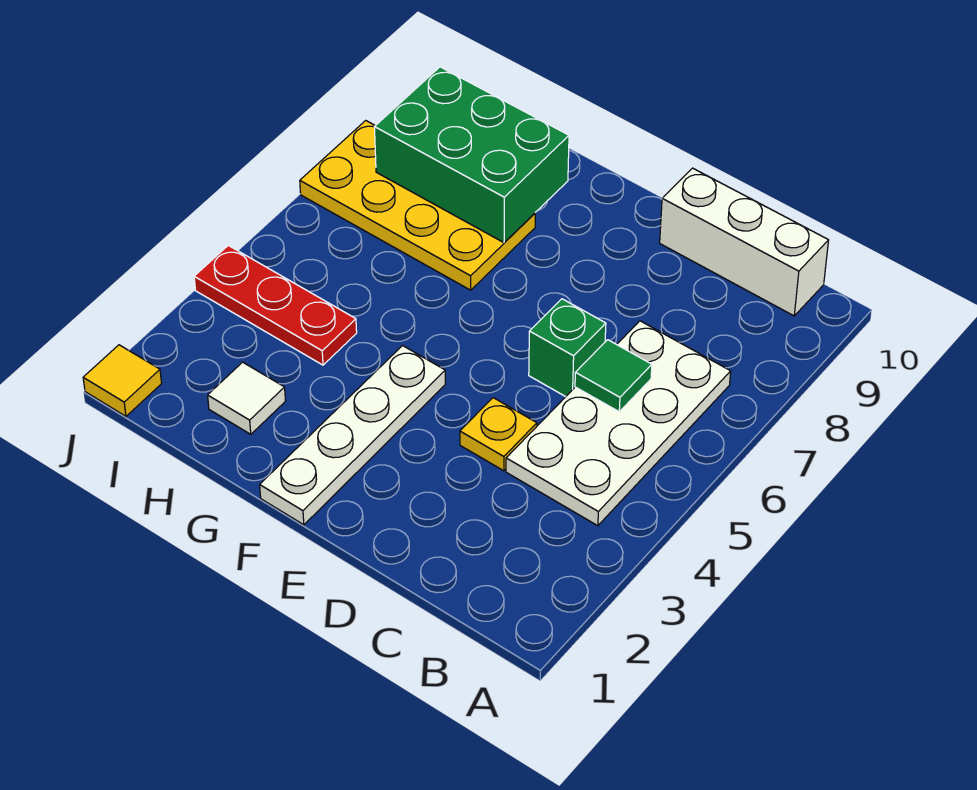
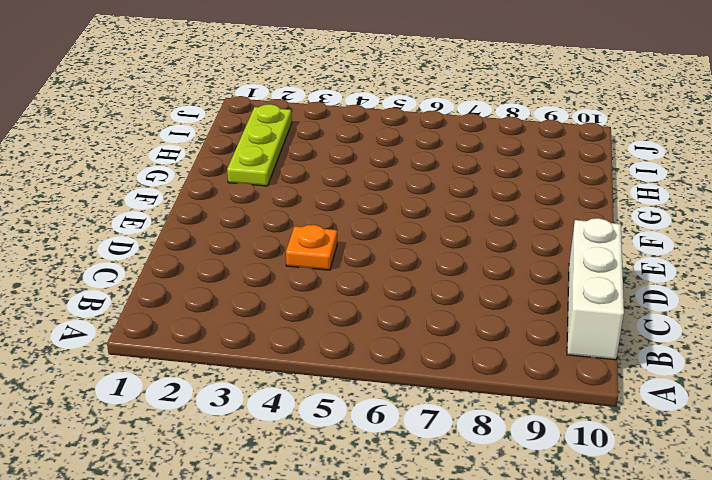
orange plate D4 level 1 -> yellow plate D4 level 1
lime plate G2:I2 level 1 -> white tile H2 level 1
none -> white plate B4:C7 level 1
none -> green brick D6 level 1

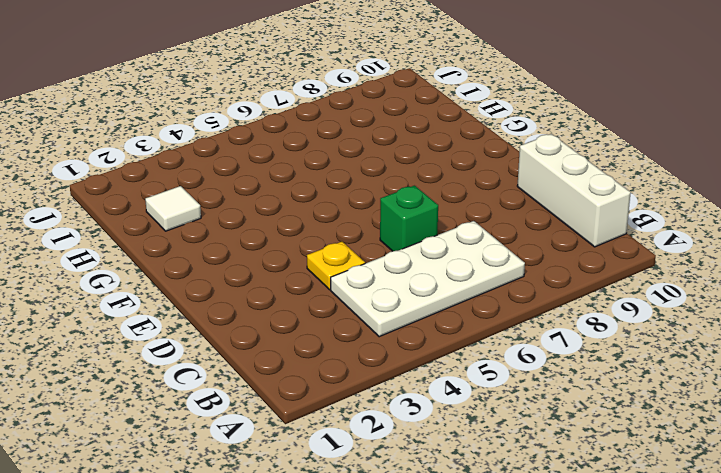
none -> white plate F1:F4 level 1
none -> yellow plate G7:J8 level 1

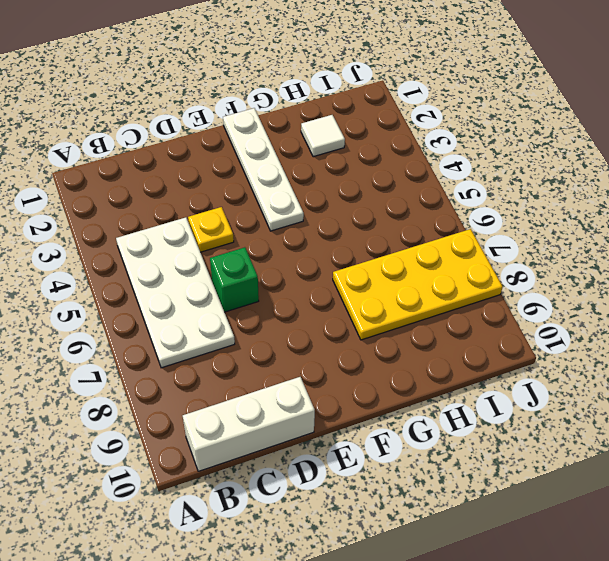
none -> red plate H4:J4 level 1
none -> yellow tile J1 level 1

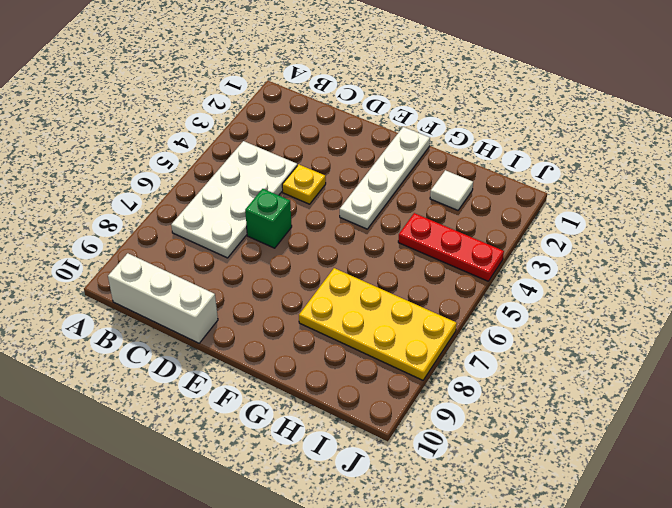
none -> yellow tile J1 level 1
none -> green tile C6 level 2

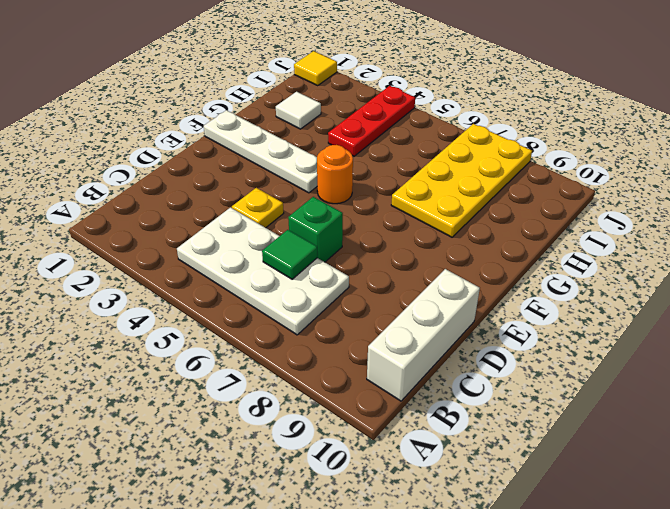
orange round brick F5 level 1 -> none
none -> green brick G8:I9 level 2

